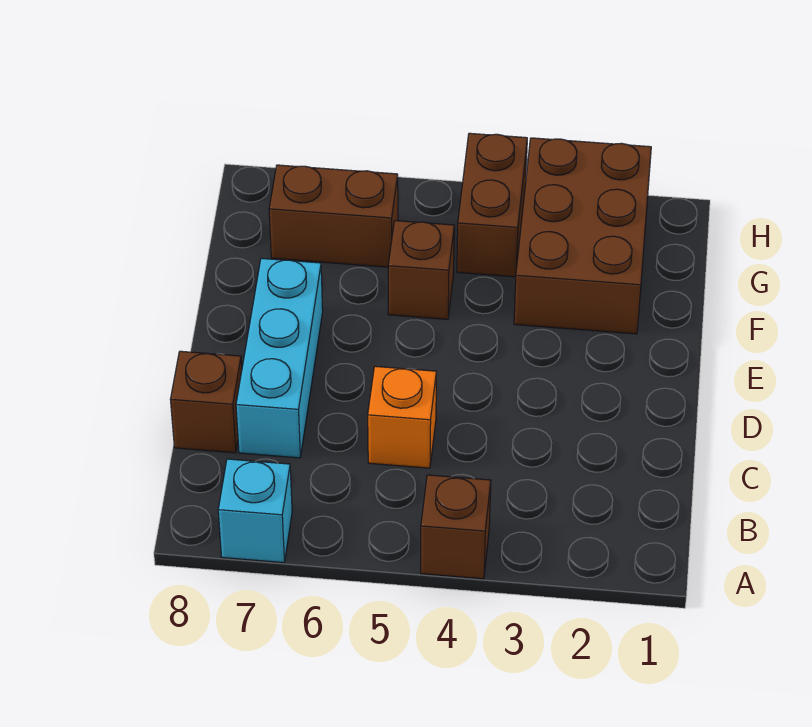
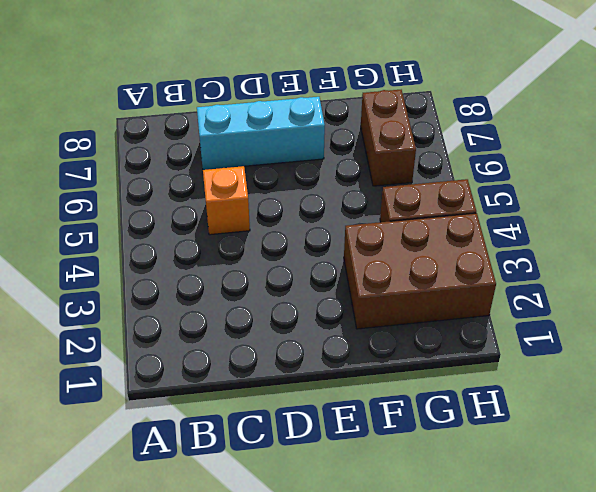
none -> brown brick A4 level 1
none -> cyan brick A7 level 1

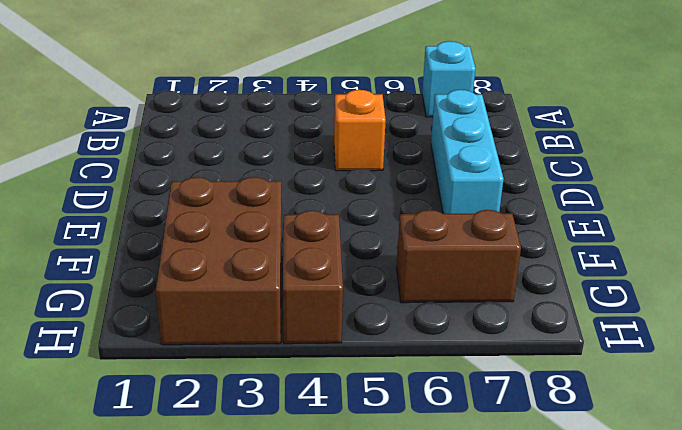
none -> brown brick A4 level 1
none -> brown brick C8 level 1

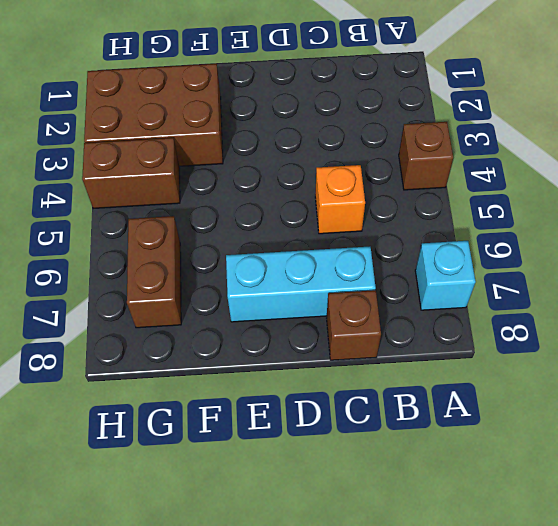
none -> brown brick F5 level 1

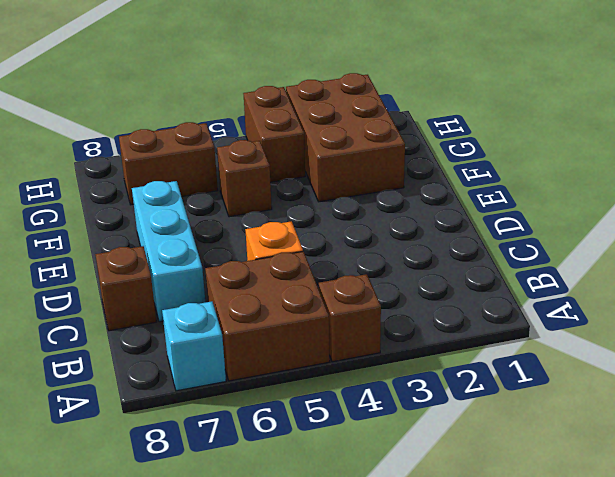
brown brick A5:B6 level 1 -> none

